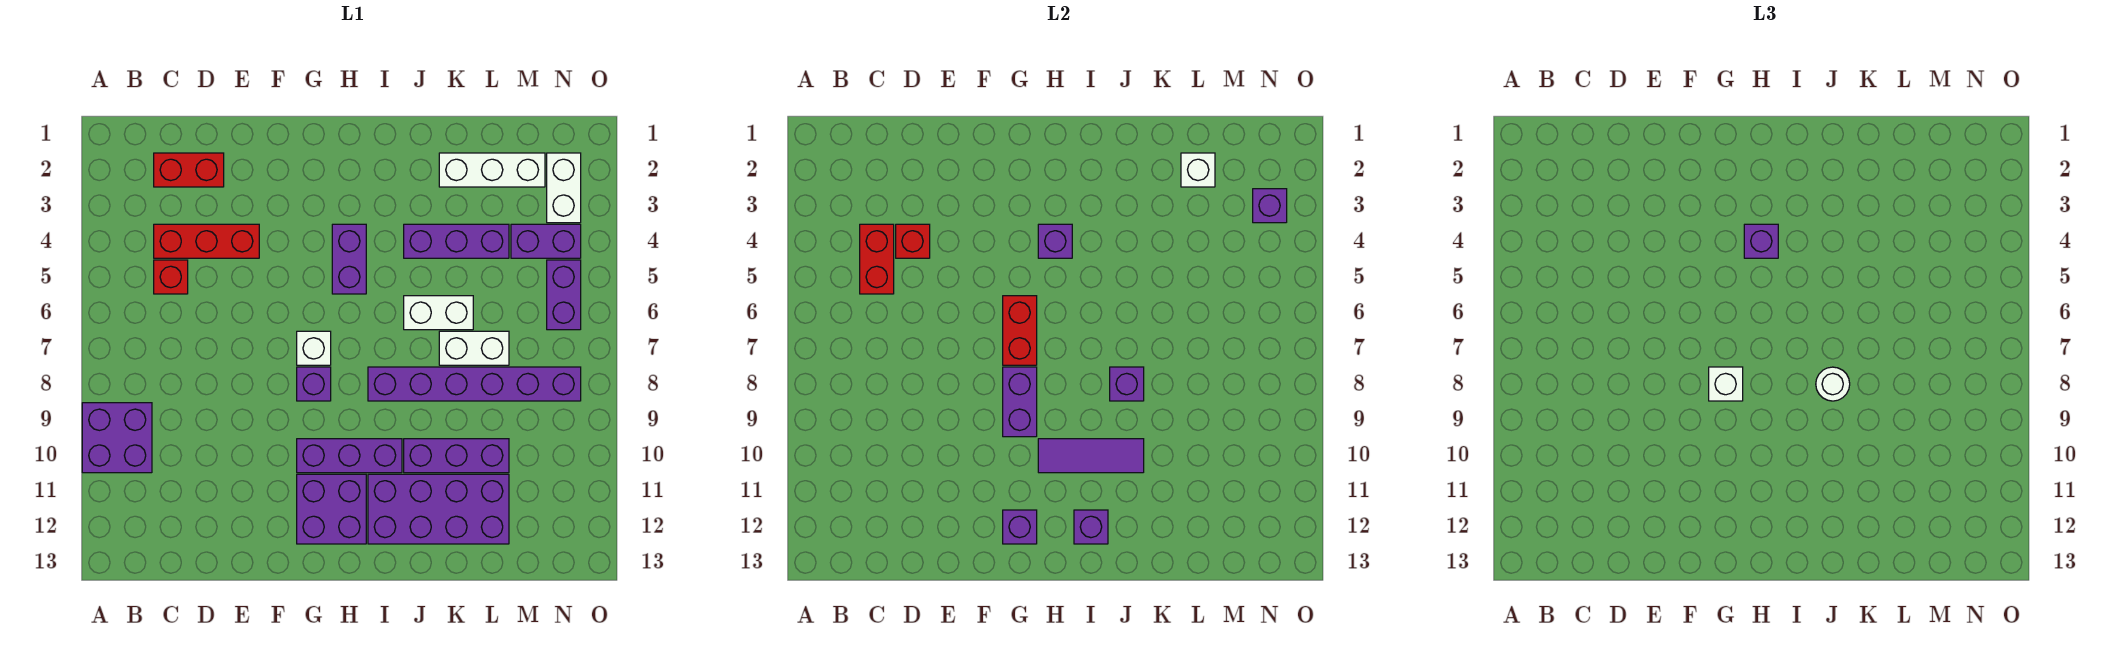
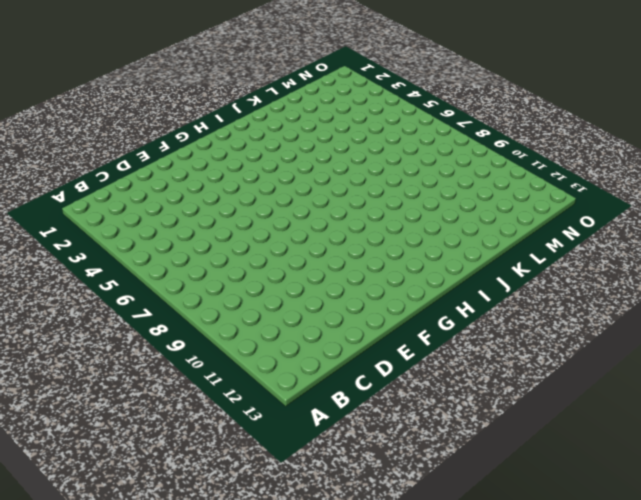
none -> purple brick A9:B10 level 1
none -> red brick C2:D2 level 1
none -> red brick C4:E4 level 1
none -> red brick C5 level 1

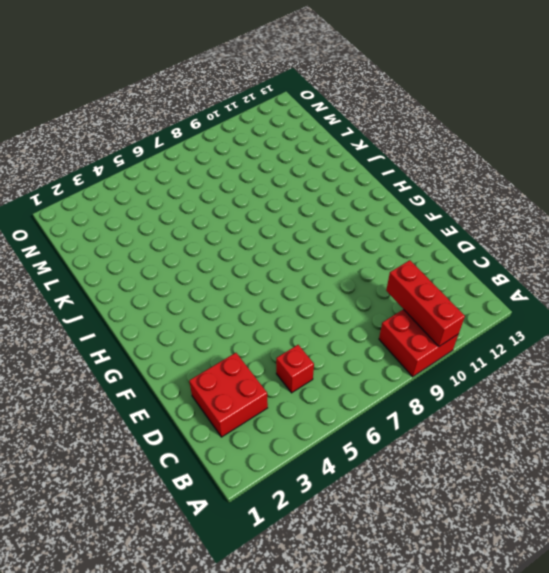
red brick A9:B10 level 1 -> purple brick A9:B10 level 1
red brick A10:C10 level 2 -> red brick C4:E4 level 1
red brick C2:D3 level 1 -> red brick C2:D2 level 1
none -> white brick G7 level 1
none -> purple brick G8 level 1
none -> purple brick G10:I10 level 1
none -> purple brick G11:H12 level 1

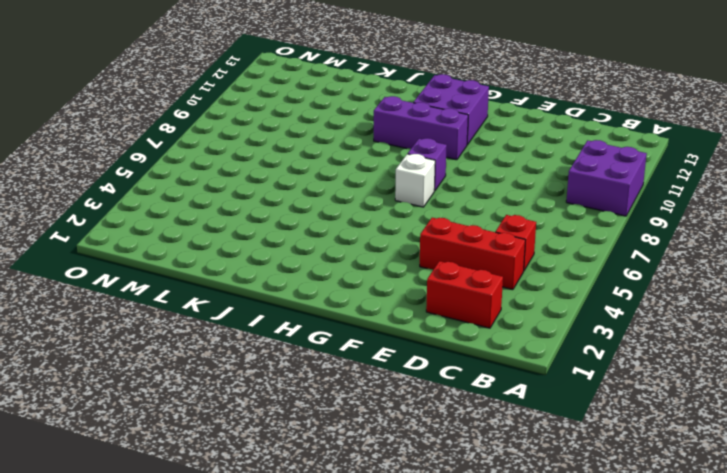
none -> purple brick H4:H5 level 1
none -> purple brick I8:N8 level 1
none -> purple brick I11:L12 level 1
none -> purple brick J4:L4 level 1

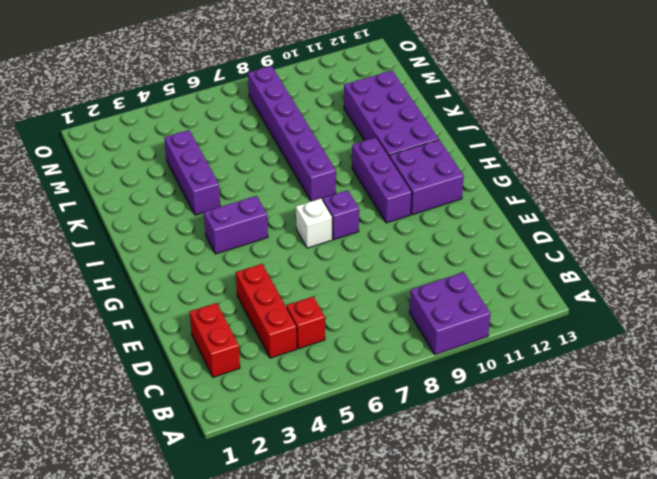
none -> white brick J6:K6 level 1
none -> purple brick J10:L10 level 1
none -> white brick K2:M2 level 1
none -> white brick K7:L7 level 1

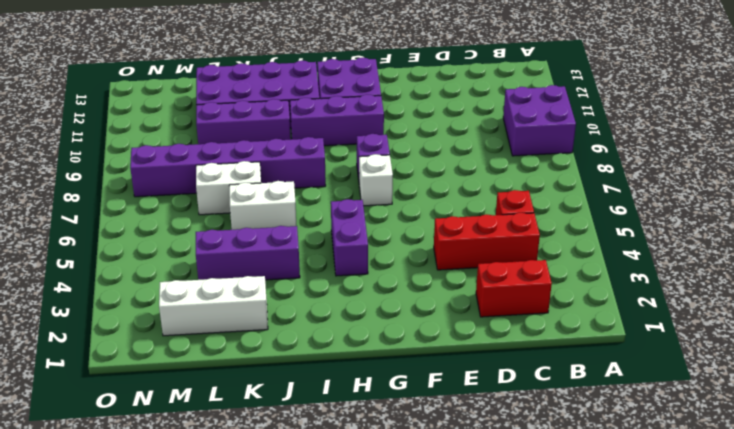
none -> purple brick M4:N4 level 1
none -> white brick N2:N3 level 1
none -> purple brick N5:N6 level 1
none -> red brick C4:C5 level 2

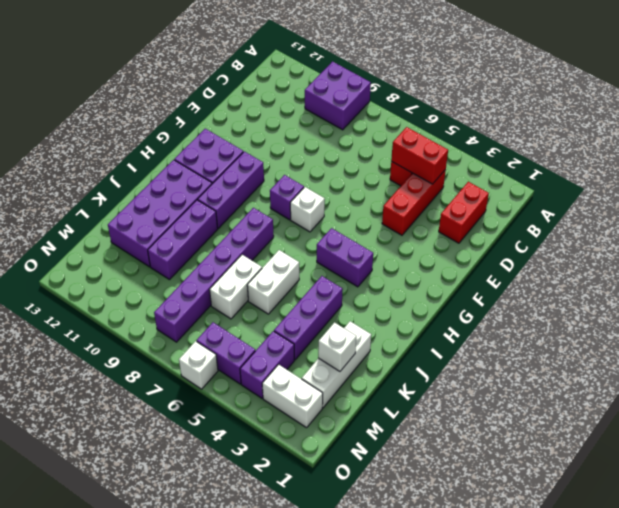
white brick O6 level 1 -> white brick G8 level 3
none -> red brick D4 level 2
none -> red brick G6:G7 level 2
none -> purple brick G8:G9 level 2
none -> purple brick G12 level 2

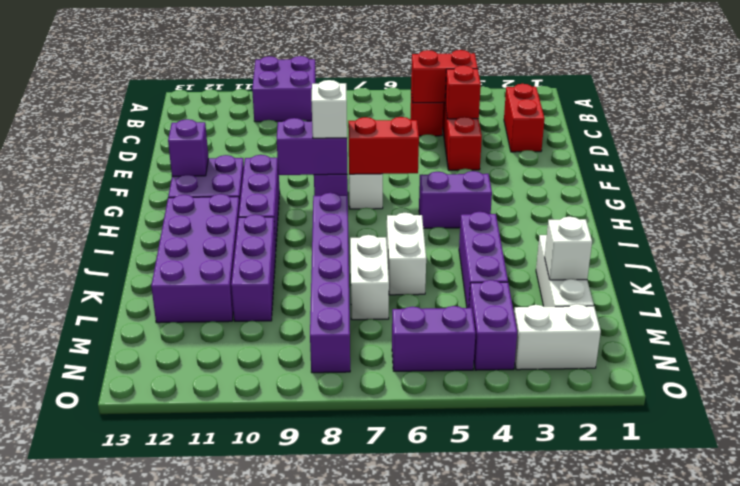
none -> purple brick H4 level 2
none -> purple tile H10:J10 level 2
none -> purple brick I12 level 2
none -> purple brick J8 level 2

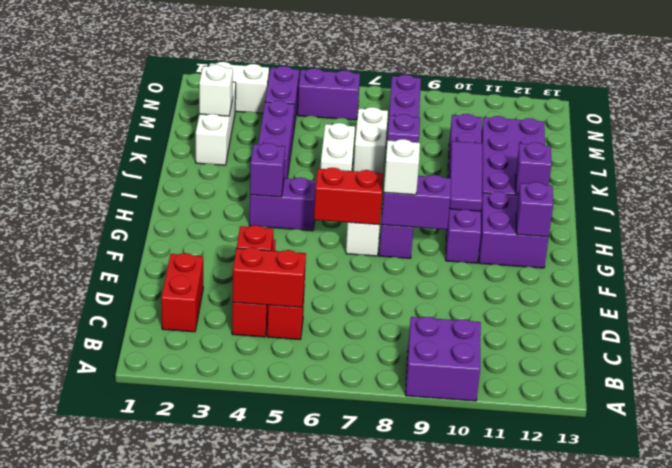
none -> purple brick N3 level 2
none -> purple brick H4 level 3
none -> white round brick J8 level 3

